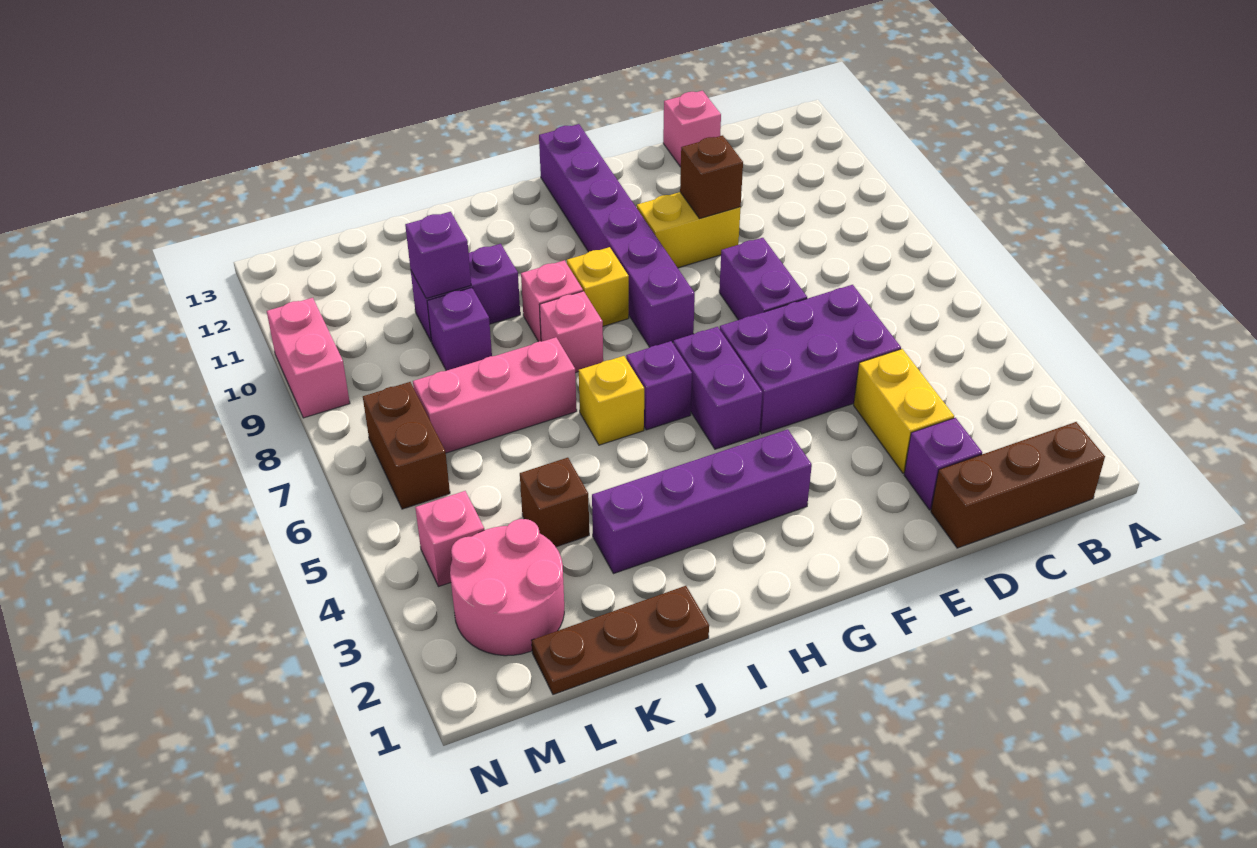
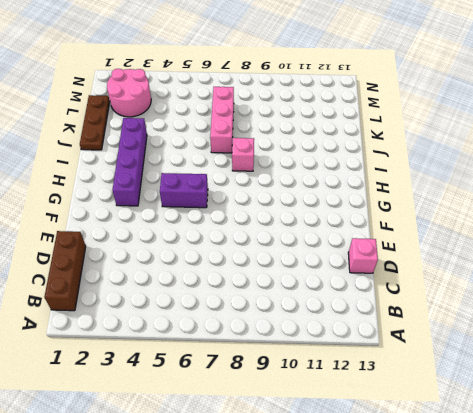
none -> purple brick D2 level 1
none -> yellow brick D3:D4 level 1
none -> purple brick D5:F6 level 1

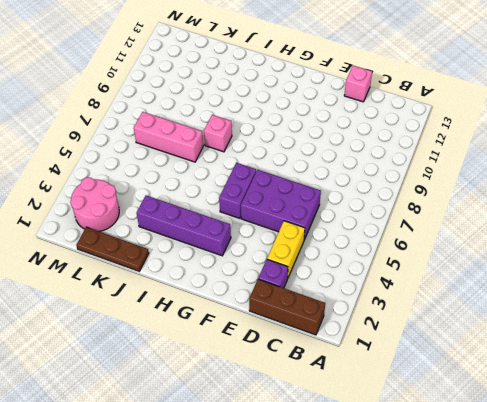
none -> purple brick E7:E8 level 1
none -> yellow brick E10:F10 level 1
none -> purple brick G8:G13 level 1

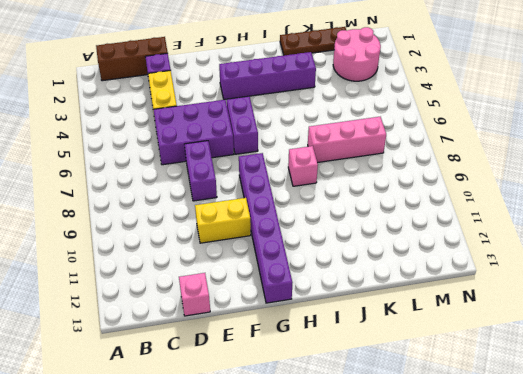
none -> purple brick H6 level 1
none -> yellow brick H9 level 1
none -> yellow brick I6 level 1

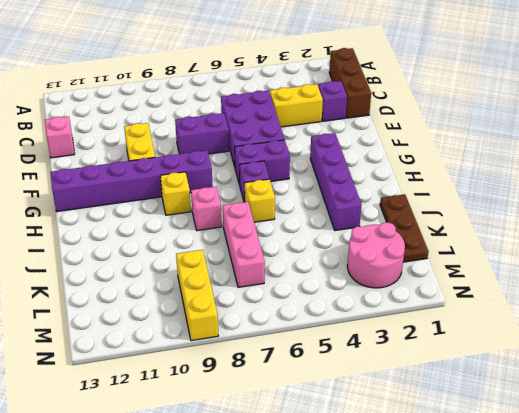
yellow brick L9:N9 level 1 -> pink brick N9:N10 level 1
none -> pink brick I9 level 1
none -> purple brick J10:K10 level 1
none -> brown brick K4 level 1

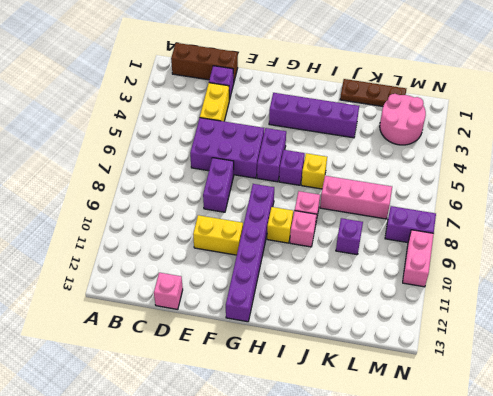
purple brick M8:N8 level 1 -> purple brick J10:K10 level 1
none -> brown brick K4 level 1
none -> pink brick M4 level 1
none -> brown brick M6:M7 level 1

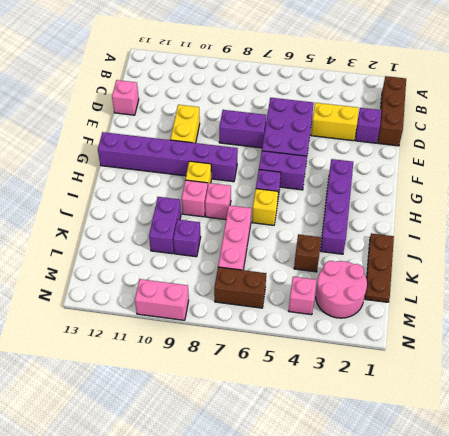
none -> brown brick E10 level 2
none -> purple brick K10 level 2

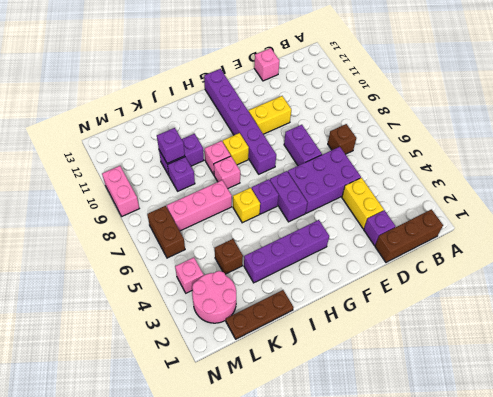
brown brick C7 level 1 -> brown brick E10 level 2

